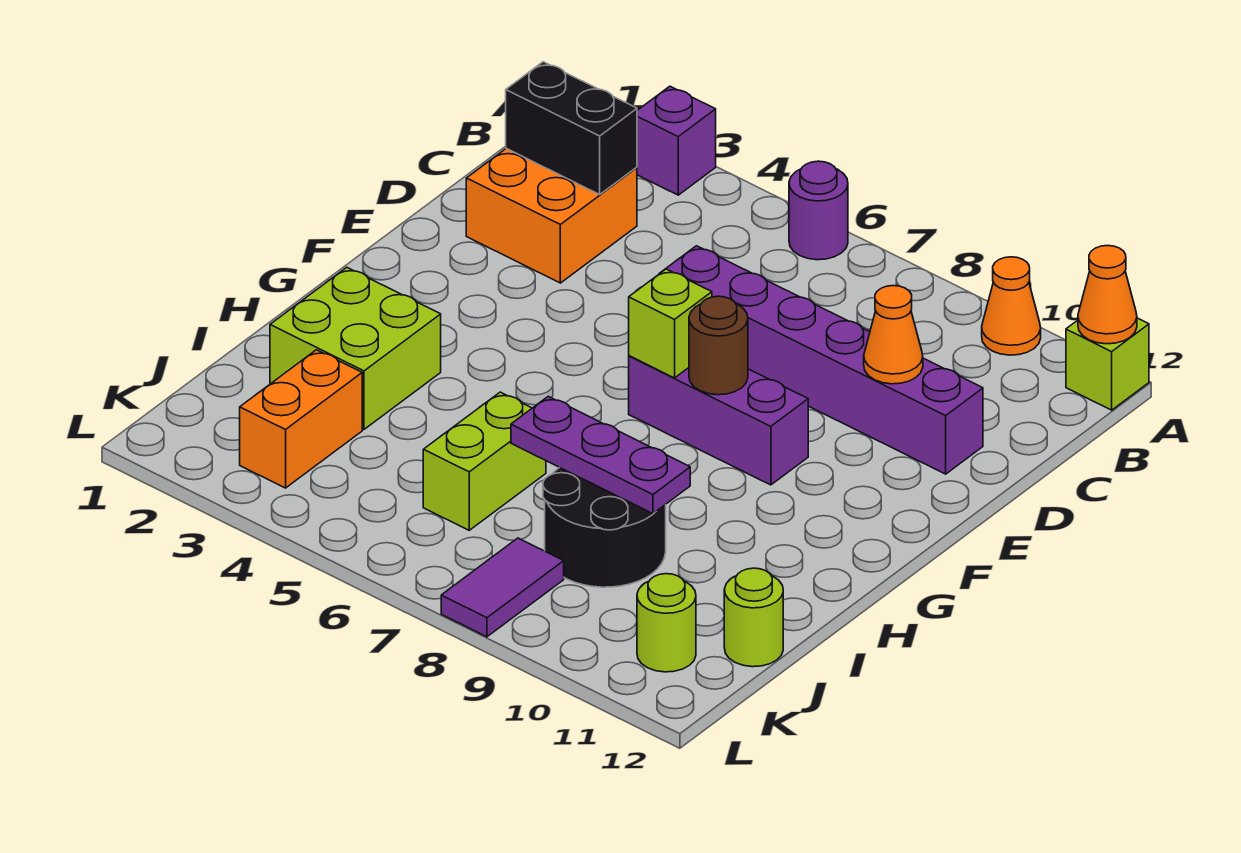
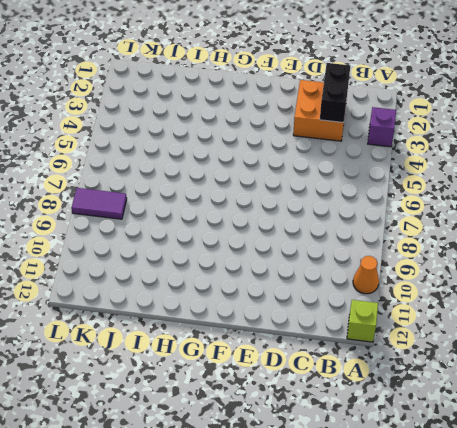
none -> purple round brick A6 level 1
none -> purple brick D6:D11 level 1
none -> purple brick F7:F9 level 1

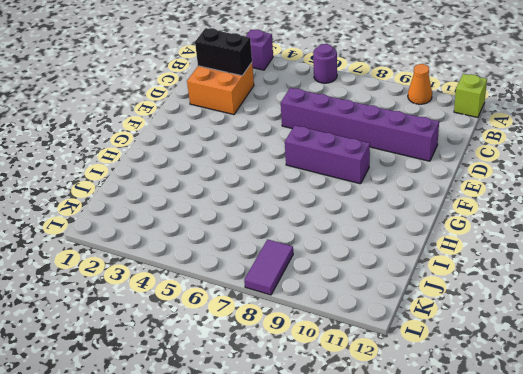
none -> lime brick H2:I3 level 1
none -> lime brick I6:J6 level 1
none -> black round brick I8:J9 level 1

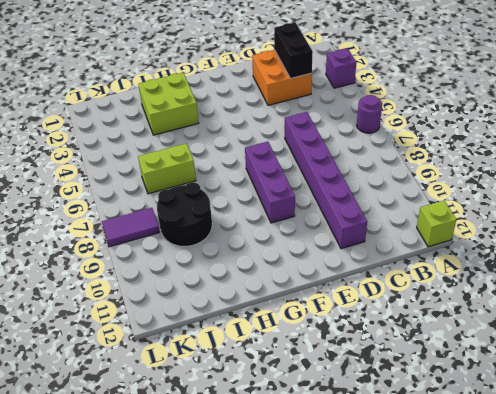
none -> orange cone A10 level 1
none -> orange brick J3:K3 level 1
none -> lime round brick J12 level 1

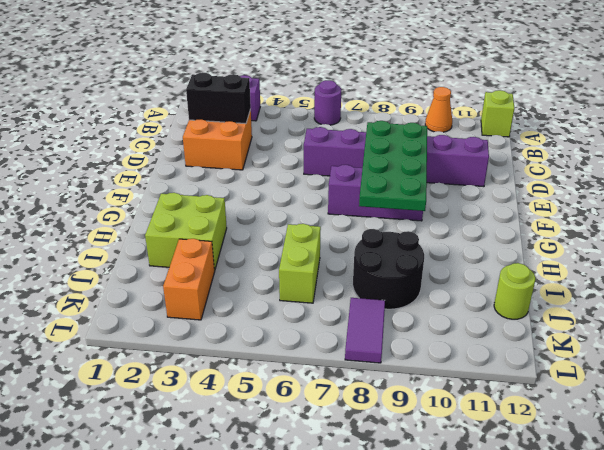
green plate D8:G9 level 2 -> brown round brick F8 level 2
none -> lime round brick K11 level 1
none -> orange cone A12 level 2
none -> orange cone D10 level 2

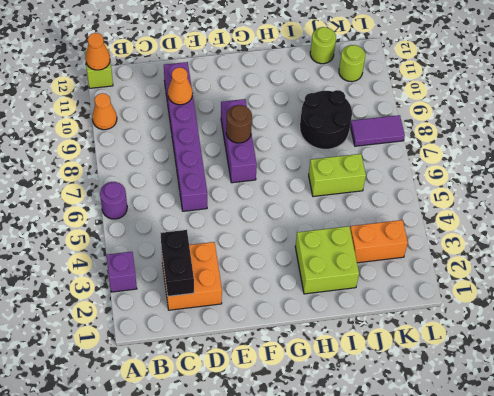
none -> lime brick F7 level 2
none -> purple plate I7:I9 level 2

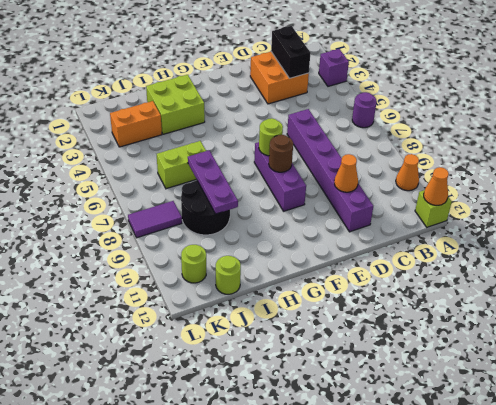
lime round brick F7 level 2 -> lime brick F7 level 2

